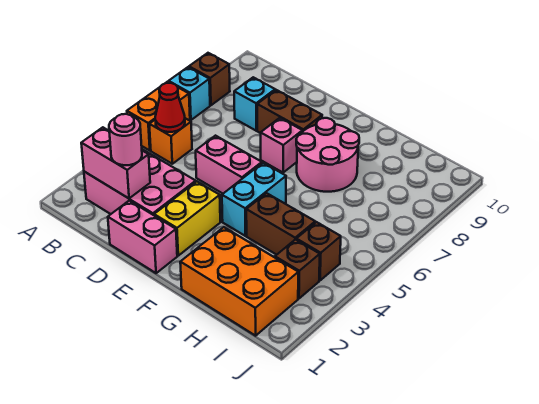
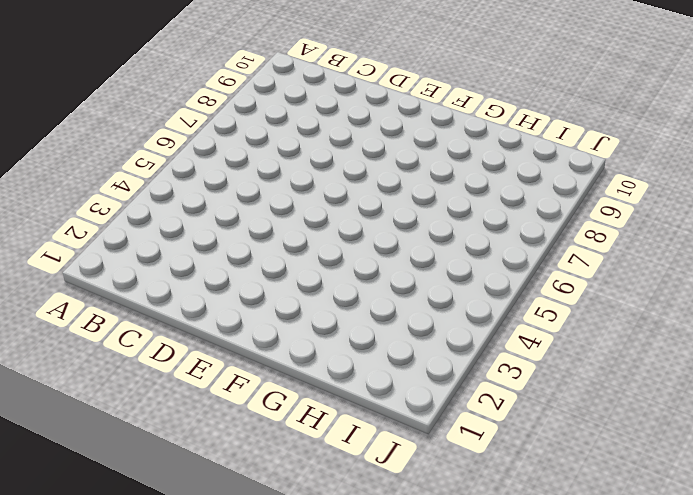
none -> orange brick A5:A6 level 1
none -> cyan brick A7 level 1
none -> brown brick A8 level 1

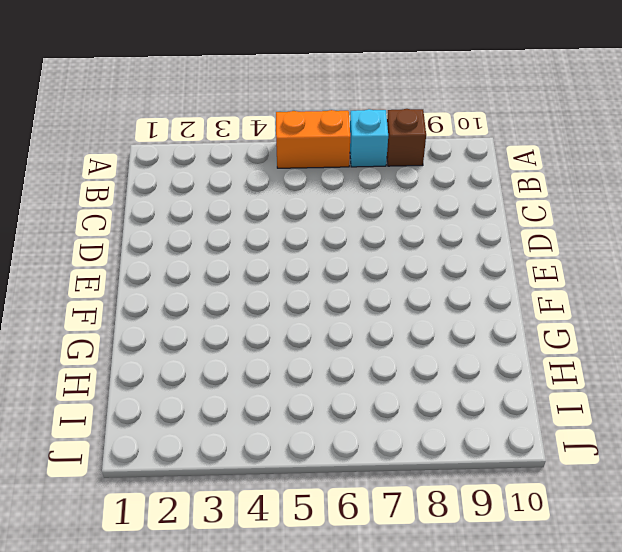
none -> pink brick B2:D3 level 1
none -> orange brick B5 level 1
none -> cyan brick C8 level 1

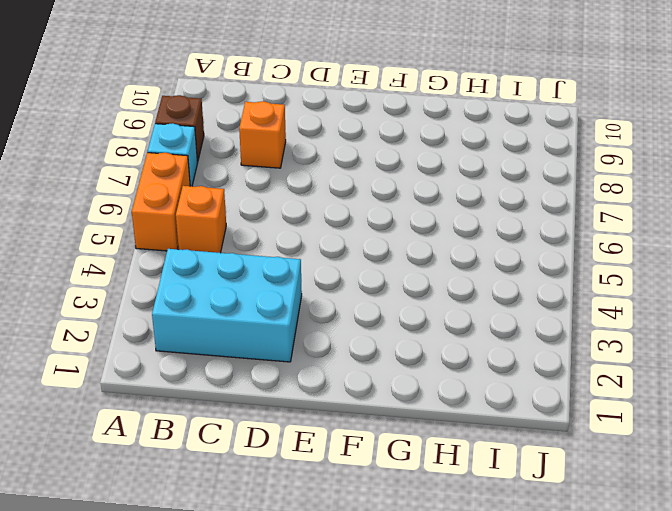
cyan brick B2:D3 level 1 -> pink brick B2:D3 level 1
orange brick C8 level 1 -> cyan brick C8 level 1
none -> pink brick D1:E1 level 1
none -> pink brick D5:E5 level 1
none -> brown brick D8:E8 level 1

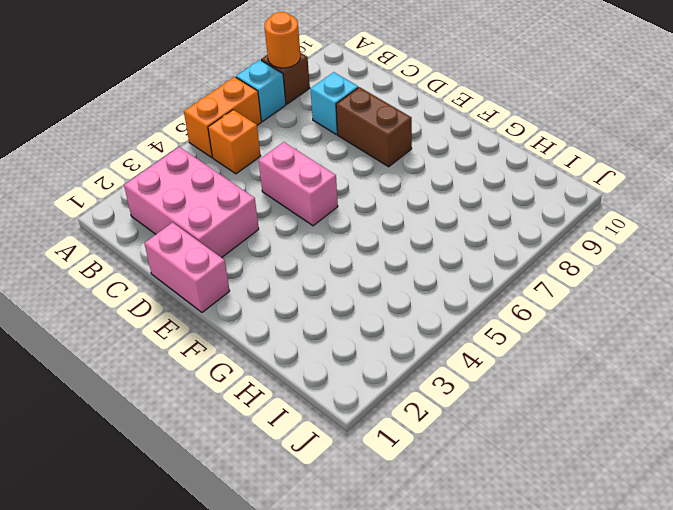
orange round brick A8 level 2 -> none
none -> yellow brick E2:E3 level 1
none -> pink brick E7 level 1
none -> cyan brick F4:F5 level 1

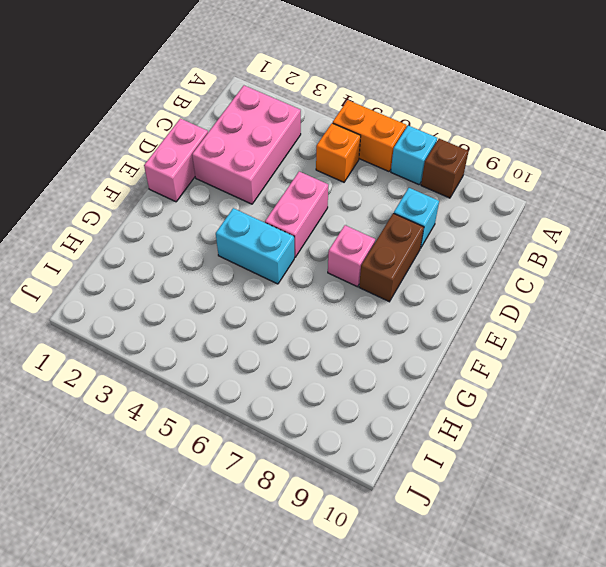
none -> yellow brick E2:E3 level 1
none -> pink round brick F7:G8 level 1
none -> orange brick G1:I2 level 1

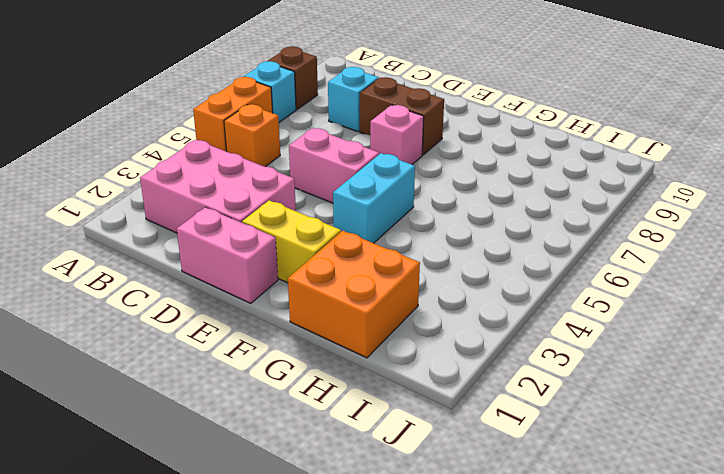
yellow brick E2:F2 level 1 -> yellow brick E2:E3 level 1
orange brick G1:H2 level 1 -> orange brick G1:I2 level 1
none -> pink round brick F7:G8 level 1
none -> brown brick G4:H4 level 1
none -> brown brick I3 level 1

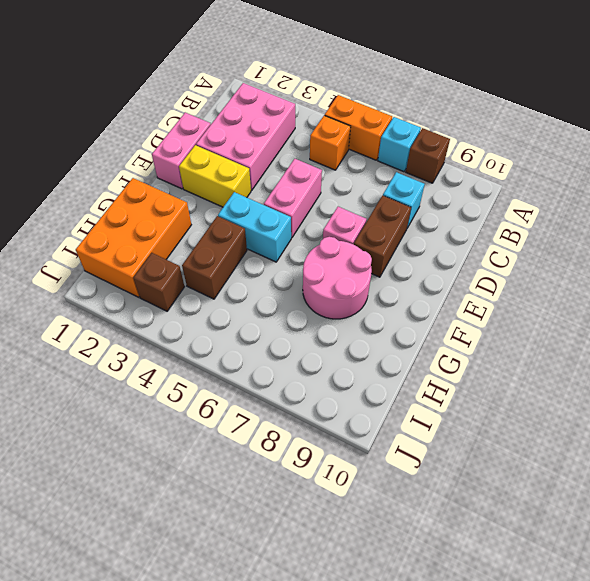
none -> brown brick I4 level 1
none -> pink brick B2:C2 level 2
none -> red cone B5 level 2

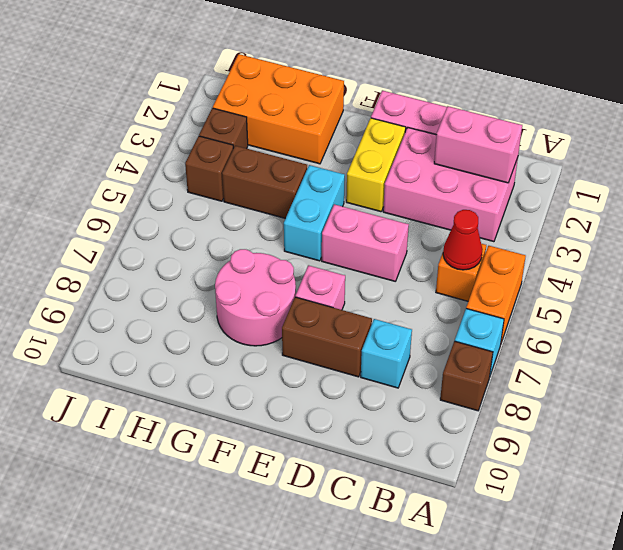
none -> pink round brick C2 level 3

